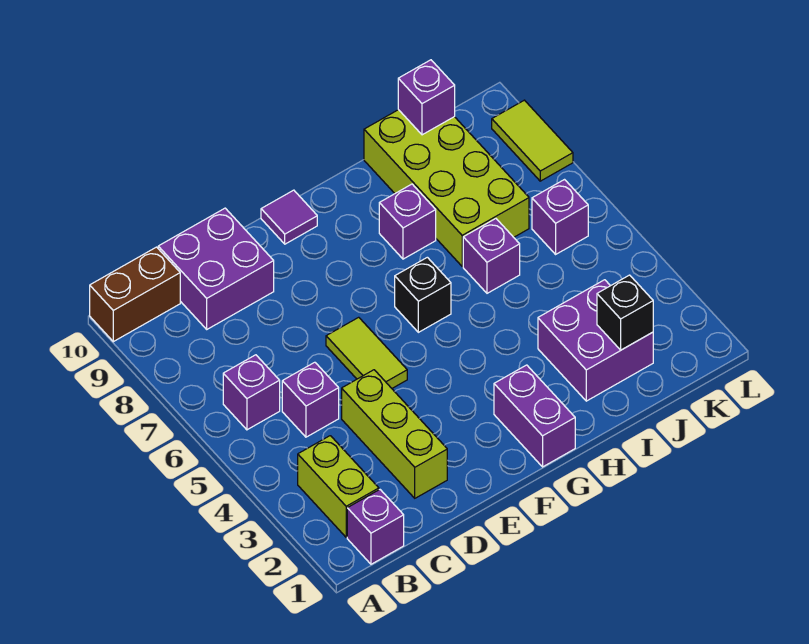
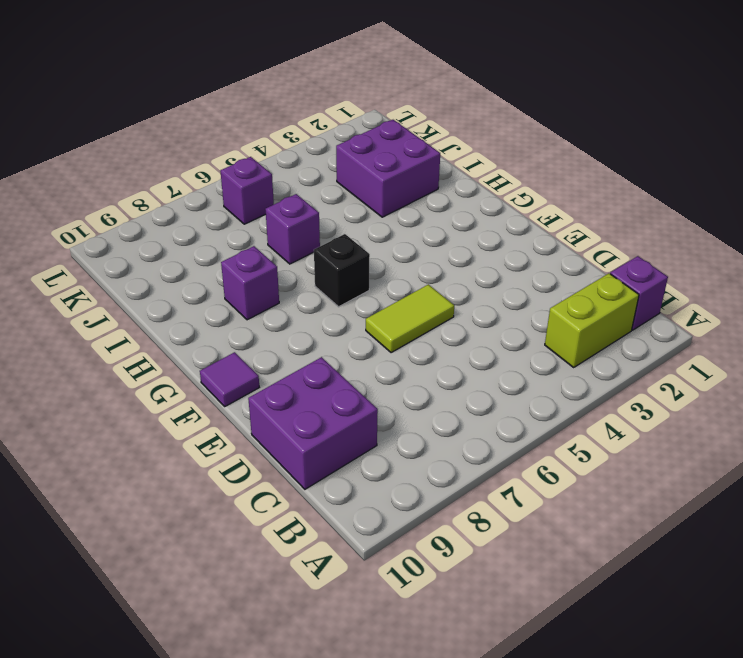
none -> brown brick A10:B10 level 1
none -> purple brick B6 level 1
none -> purple brick C5 level 1

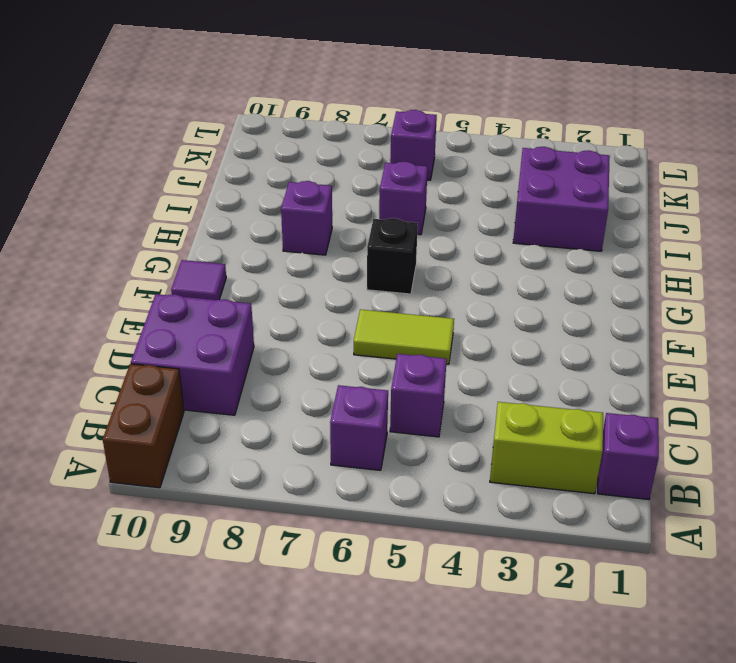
none -> lime brick D2:D4 level 1
none -> purple brick G1:G2 level 1
none -> lime brick I7:J10 level 1

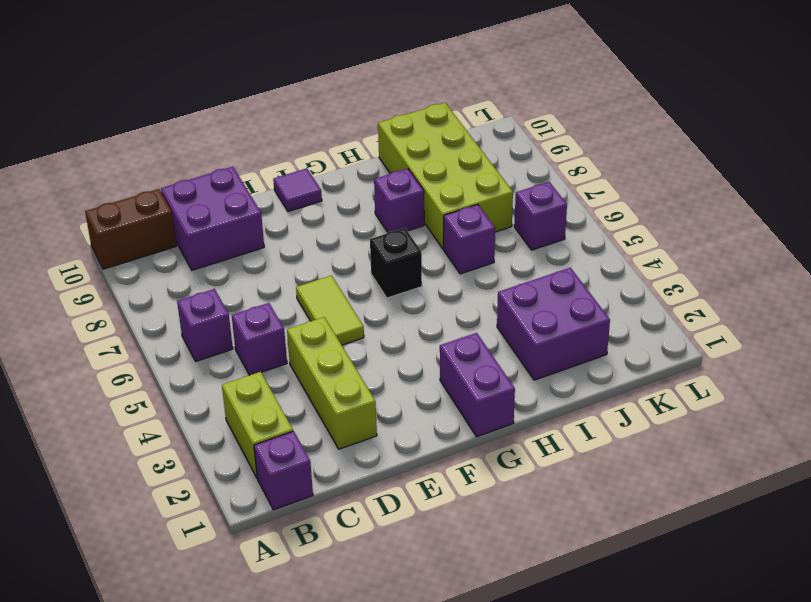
none -> lime tile L8:L9 level 1
none -> black brick J2 level 2
none -> purple brick J10 level 2

